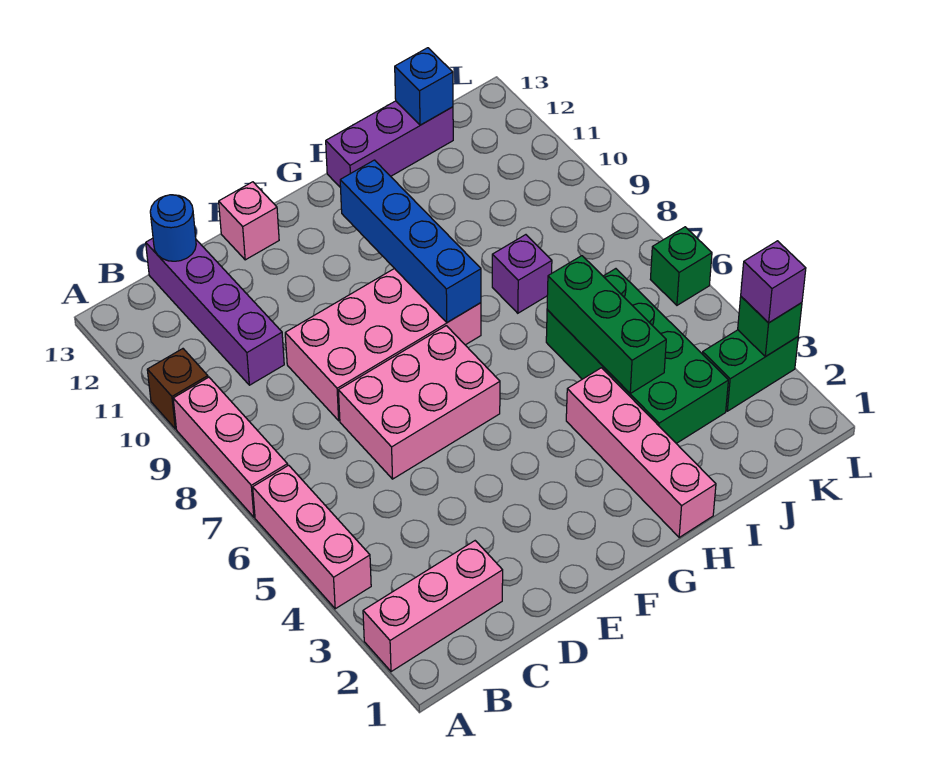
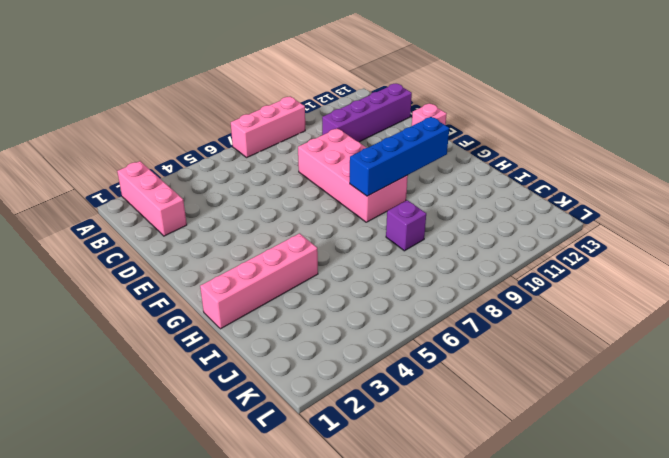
none -> pink brick A4:A6 level 1
none -> brown brick A10 level 1
none -> pink brick D6:F7 level 1

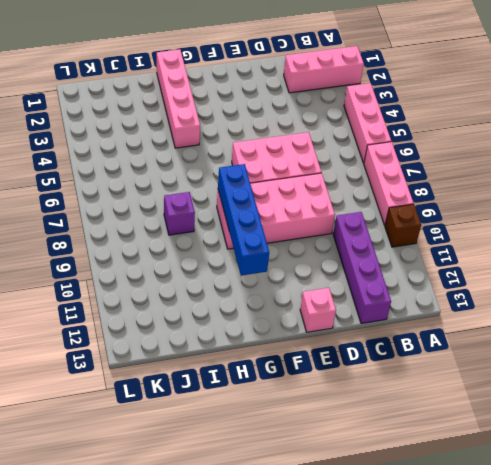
none -> purple brick H13:J13 level 1
none -> green brick I3:J6 level 1
none -> green brick K3:L3 level 1

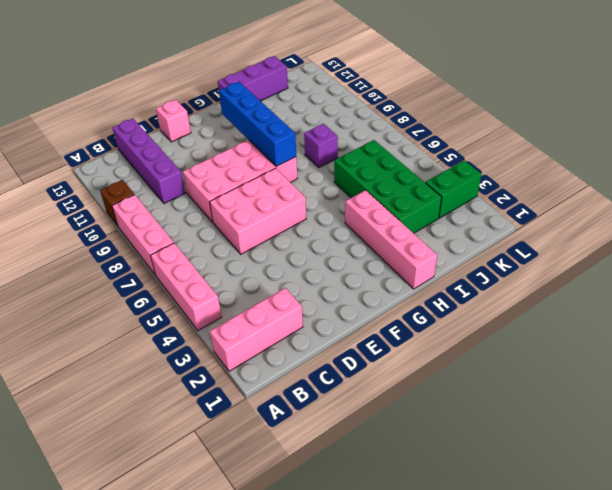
none -> green brick L6 level 1
none -> blue round brick C13 level 2
none -> green brick I4:I6 level 2

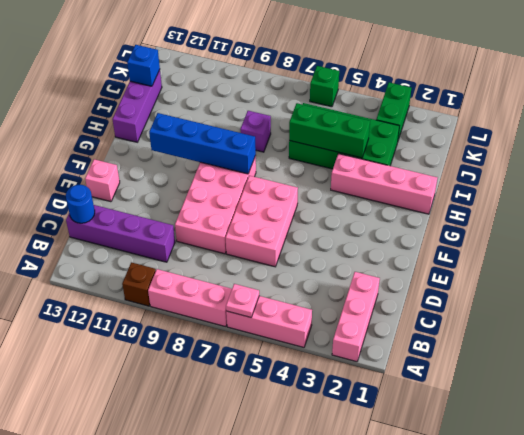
pink plate A6 level 2 -> none
none -> green brick L3 level 2
none -> purple brick L3 level 3

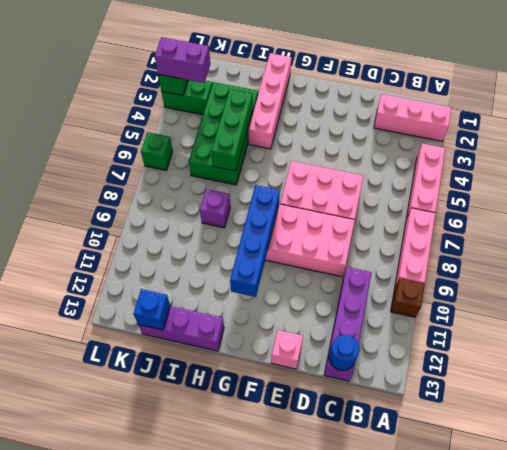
purple brick K3:L3 level 3 -> purple brick L3 level 3

